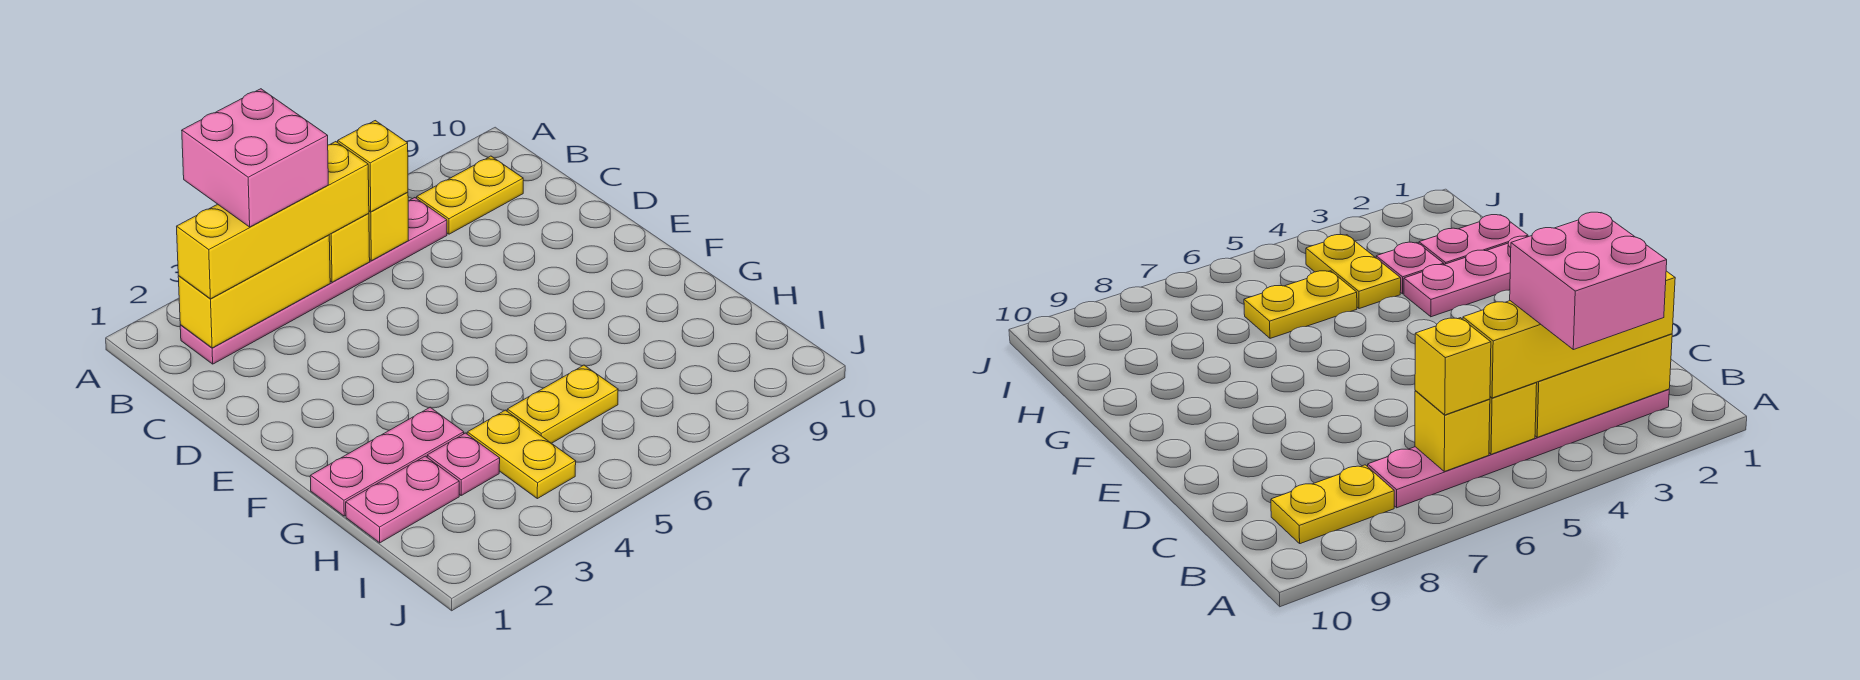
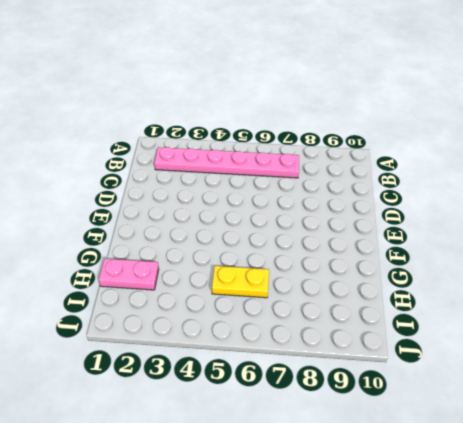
none -> yellow plate B8:B9 level 1
none -> pink plate G1:G3 level 1
none -> pink plate H3 level 1

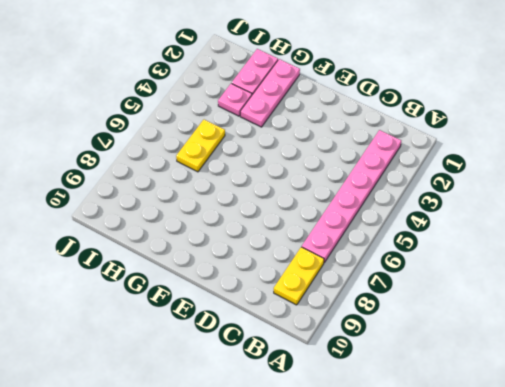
none -> yellow plate H4:I4 level 1
none -> yellow brick B2:B4 level 2
none -> yellow brick B5 level 2

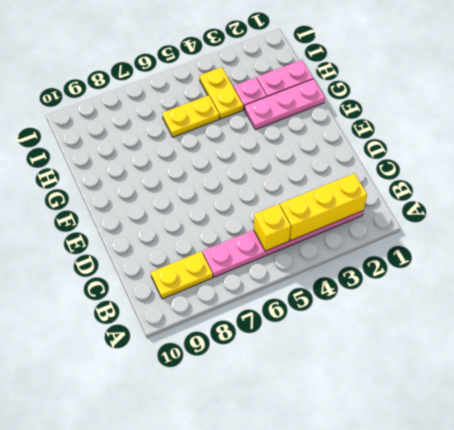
none -> yellow brick B6 level 2
none -> yellow brick B2:B5 level 3
none -> yellow brick B6 level 3

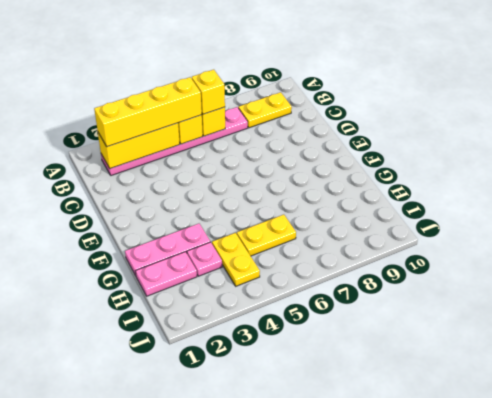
none -> pink brick A3:B4 level 4

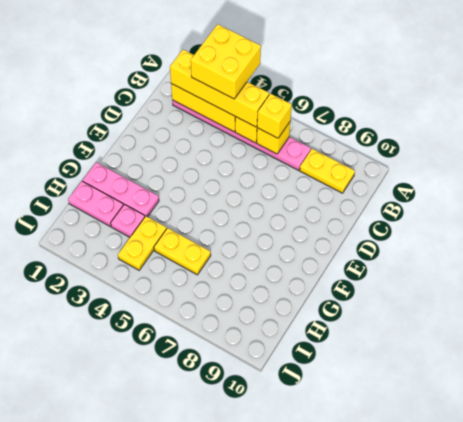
yellow brick A3:B4 level 4 -> pink brick A3:B4 level 4

